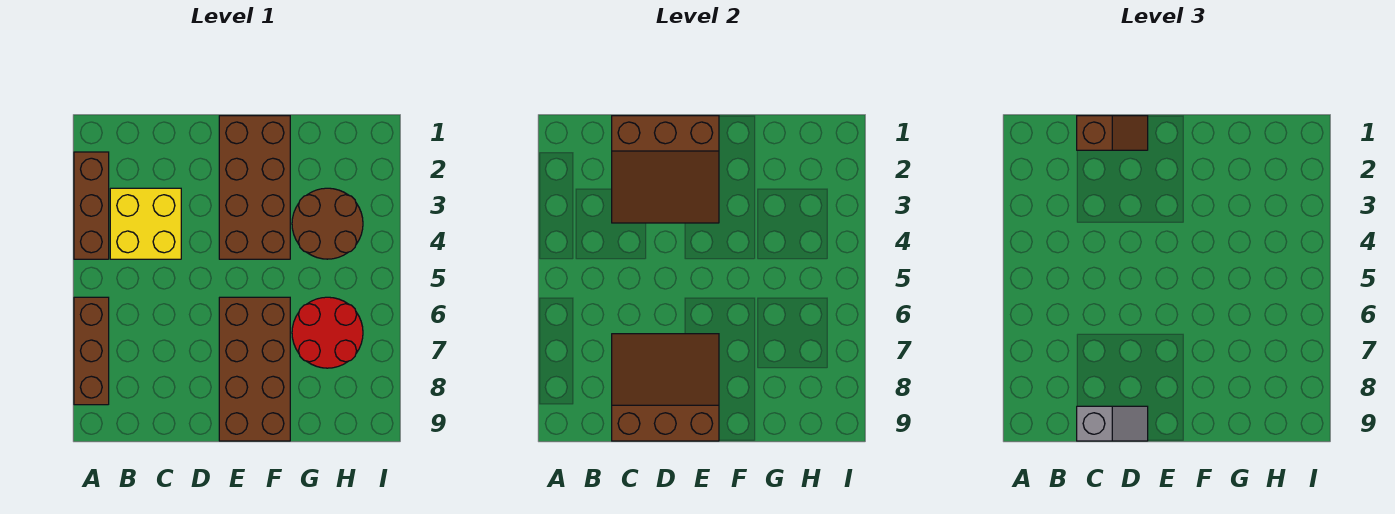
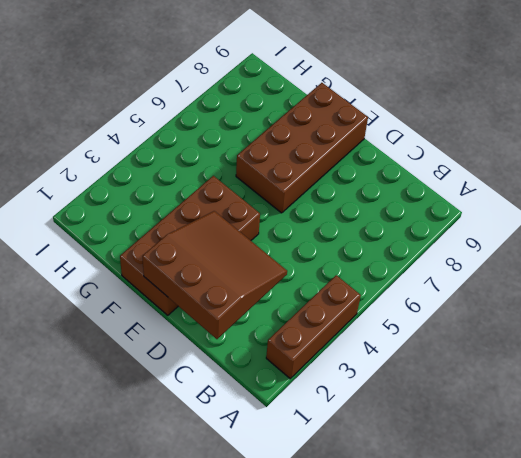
none -> brown brick A6:A8 level 1
none -> yellow brick B3:C4 level 1

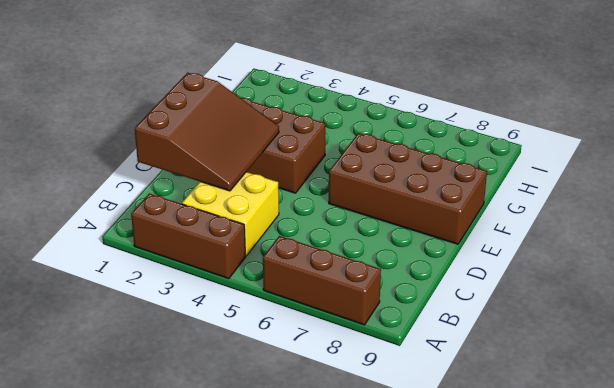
none -> brown round brick G3:H4 level 1
none -> red round brick G6:H7 level 1

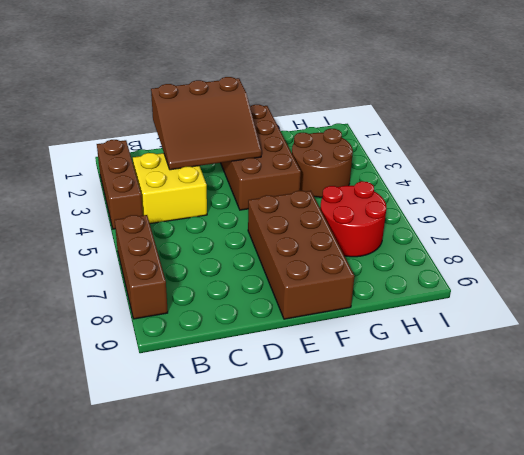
none -> brown slope C7:E9 level 2 top 9
none -> brown slope C1:D1 level 3 top C

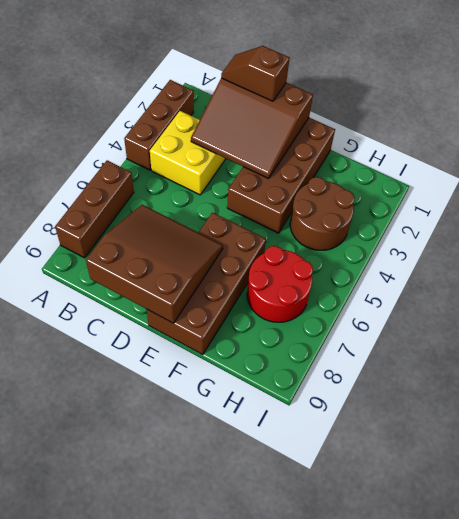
brown slope C1:D1 level 3 top D -> brown slope C1:D1 level 3 top C
none -> grey slope C9:D9 level 3 top C

